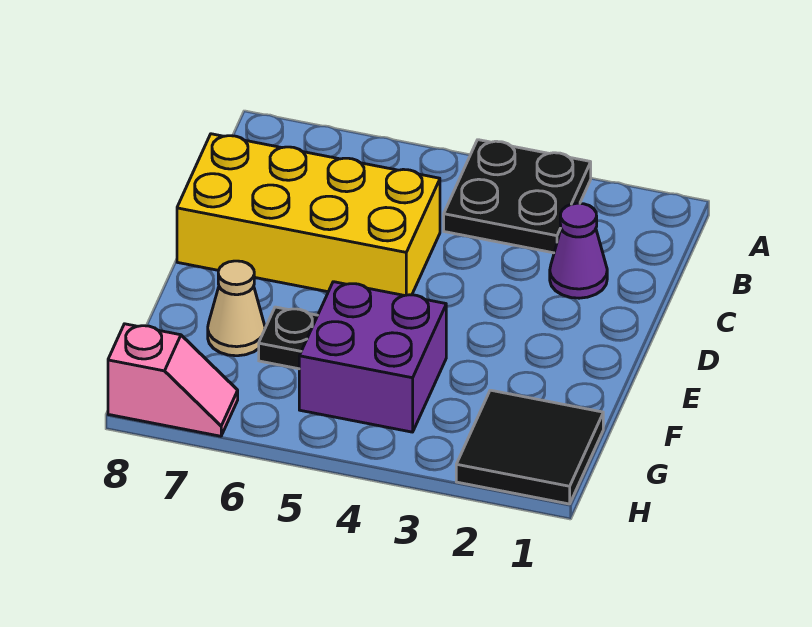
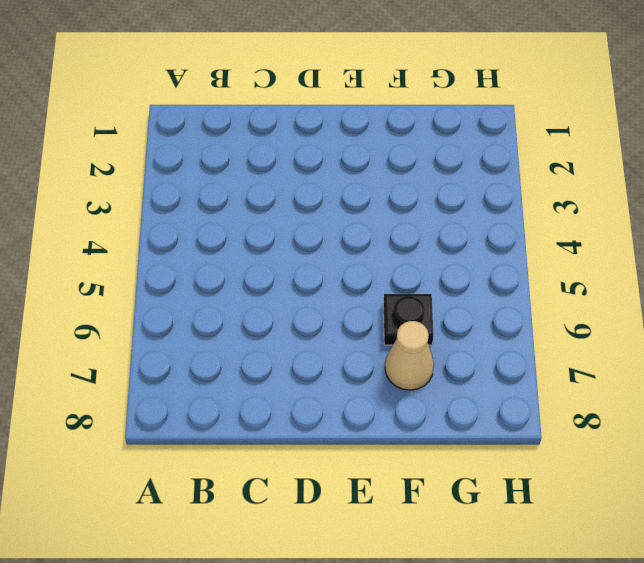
none -> black plate A3:B4 level 1
none -> purple cone C2 level 1

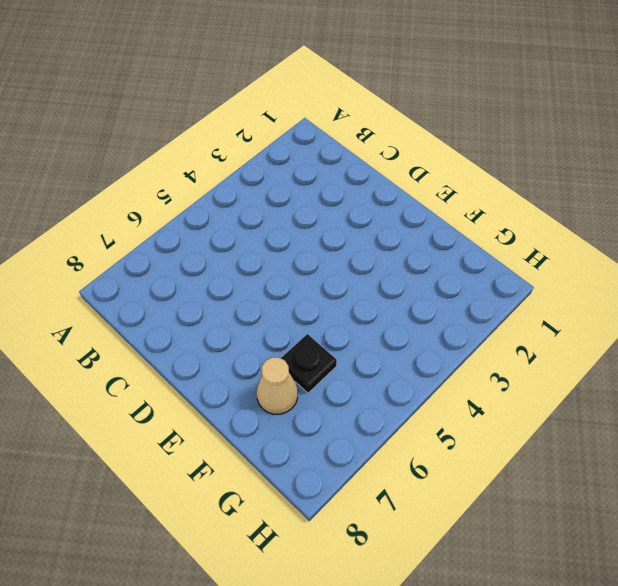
none -> black plate A3:B4 level 1
none -> purple cone C2 level 1

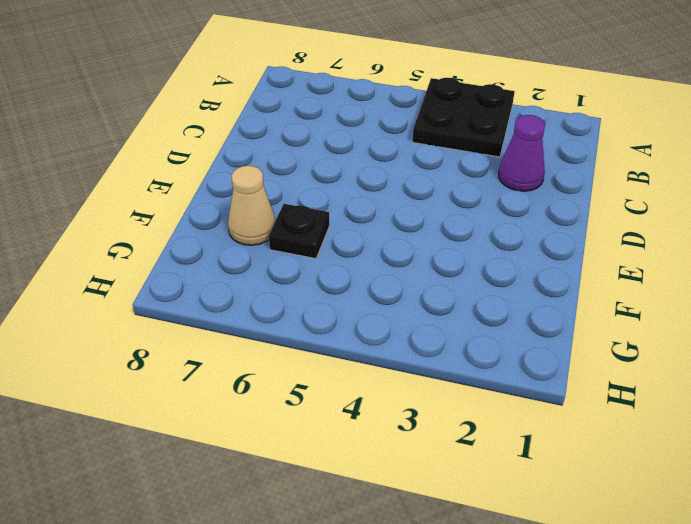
none -> yellow brick C5:D8 level 1
none -> purple brick F4:G5 level 1

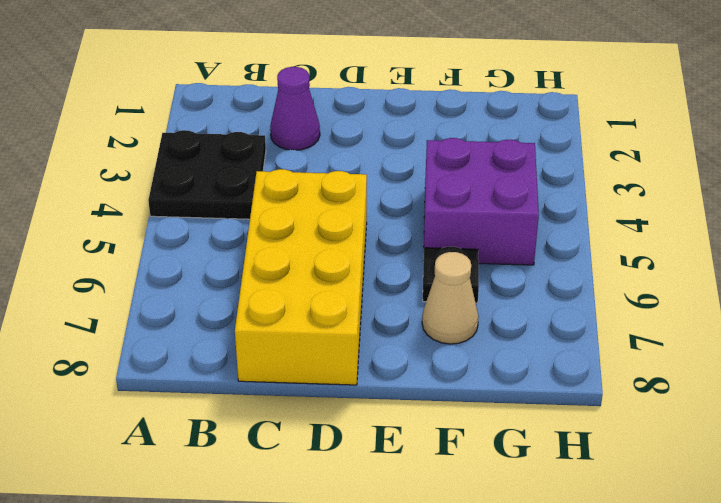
none -> black tile G1:H2 level 1
none -> pink slope H7:H8 level 1 top 8

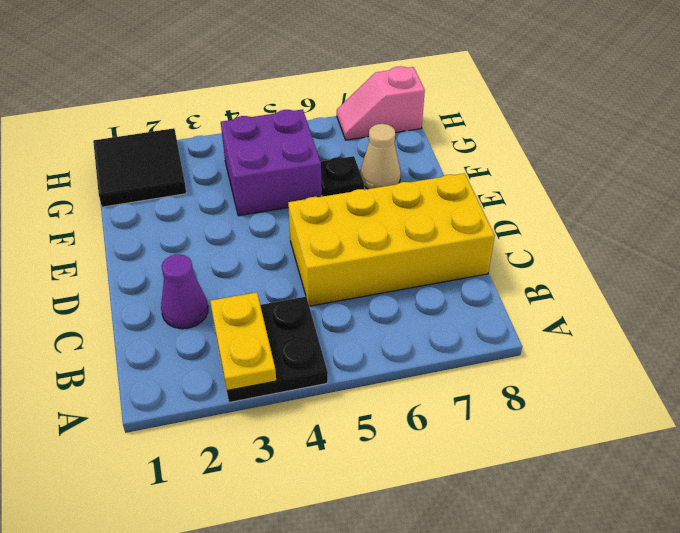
yellow plate A3:B3 level 2 -> none

